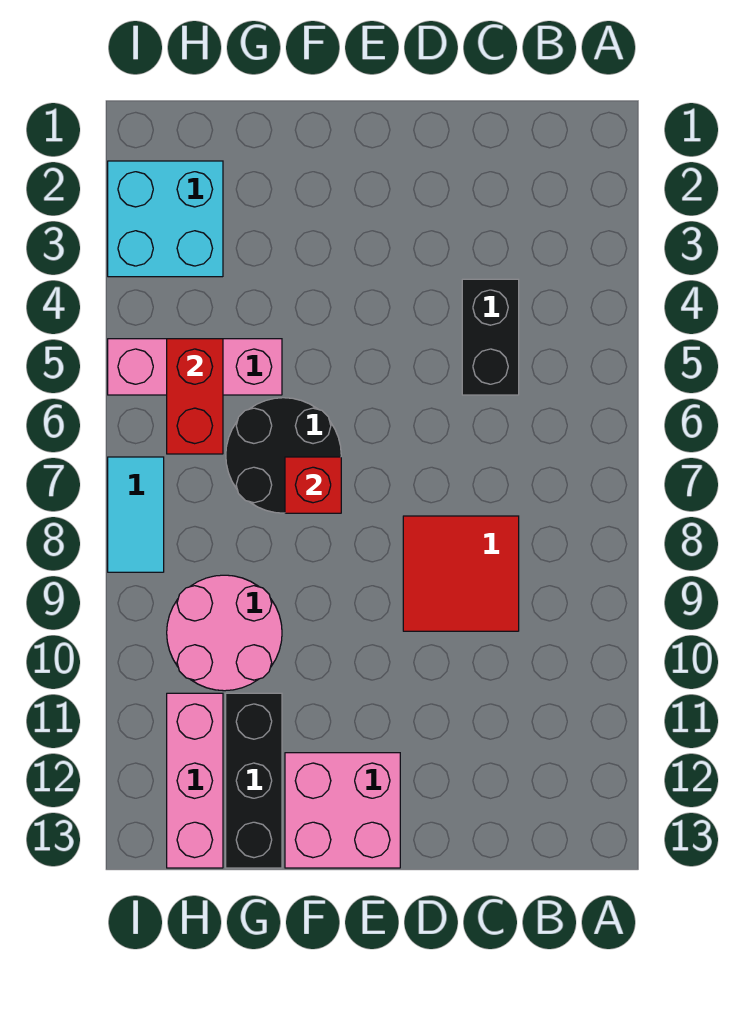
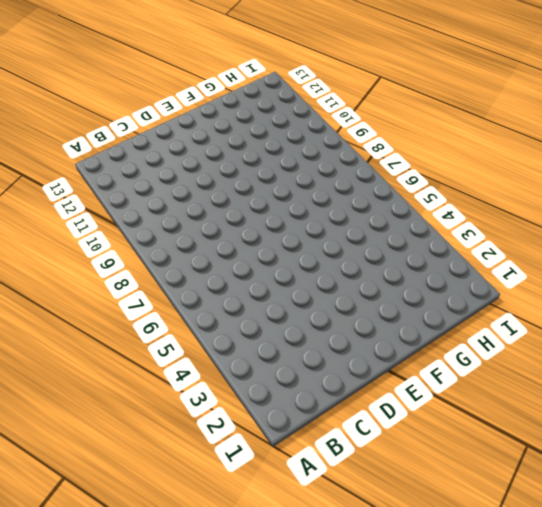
none -> black brick C4:C5 level 1
none -> red tile C8:D9 level 1
none -> pink brick E12:F13 level 1

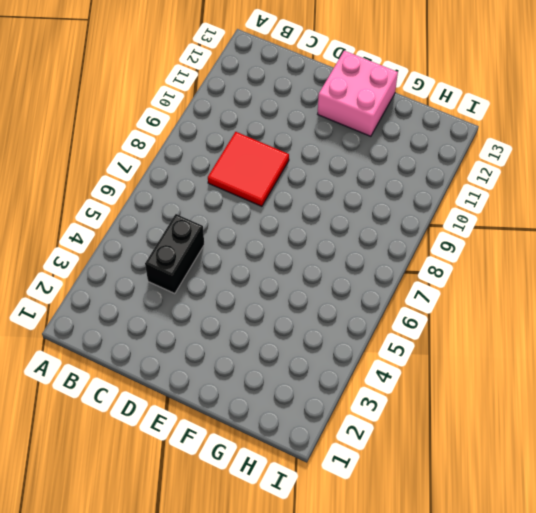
none -> black round brick F6:G7 level 1
none -> pink brick G5:I5 level 1
none -> pink round brick G9:H10 level 1

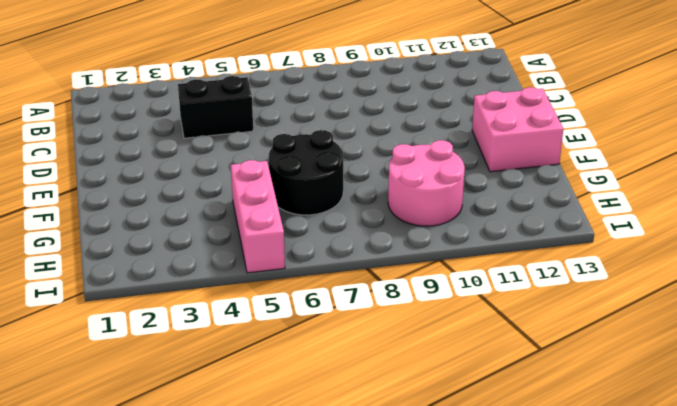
none -> red tile C8:D9 level 1
none -> black brick G11:G13 level 1
none -> cyan brick H2:I3 level 1

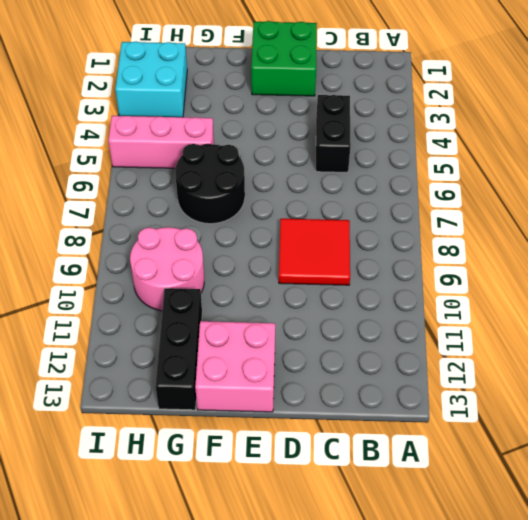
green brick D1:E2 level 1 -> none
none -> pink brick H11:H13 level 1
none -> cyan tile I7:I8 level 1
none -> red brick F7 level 2

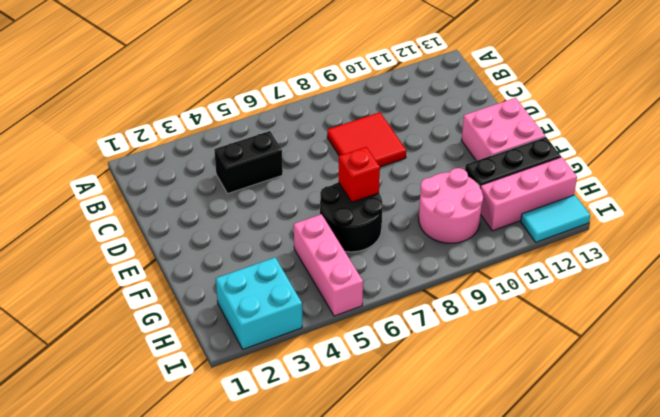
cyan tile I12:I13 level 1 -> cyan tile I7:I8 level 1
none -> red brick H5:H6 level 2

